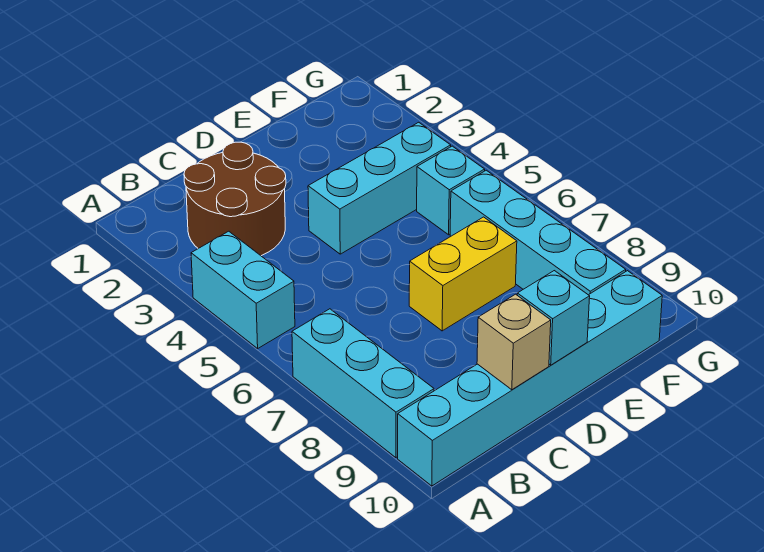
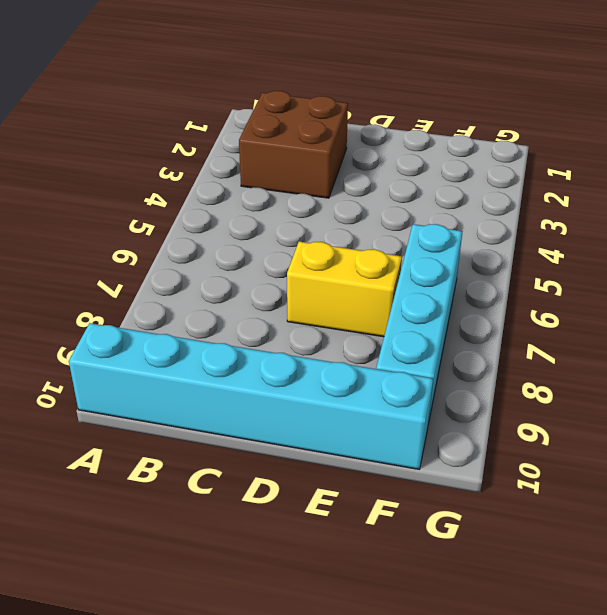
brown brick B2:C3 level 1 -> brown round brick B2:C3 level 1
none -> cyan brick A4:A5 level 1
none -> cyan brick A7:A9 level 1

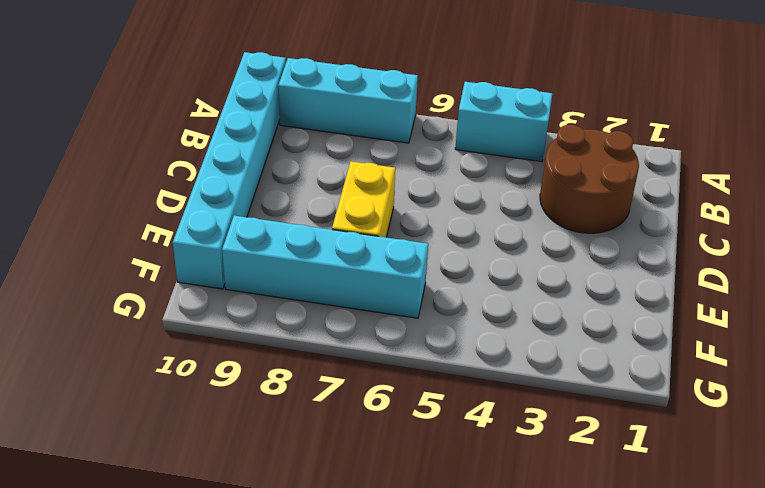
none -> cyan brick D4:F4 level 1
none -> cyan brick F5 level 1

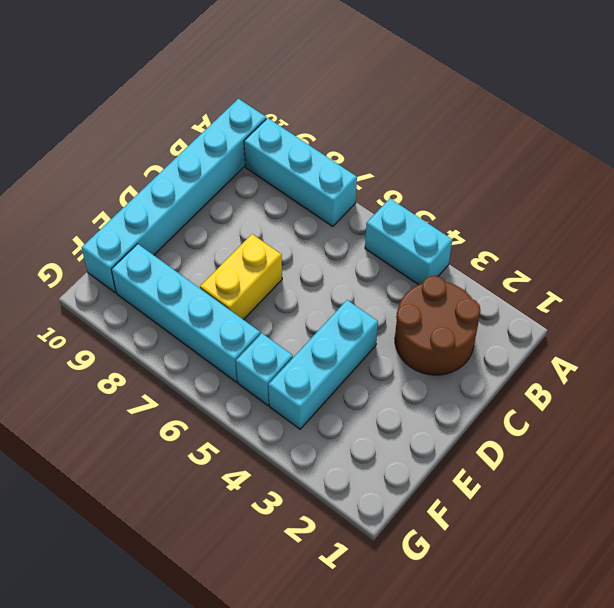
none -> tan brick C10 level 2
none -> cyan brick D10 level 2

